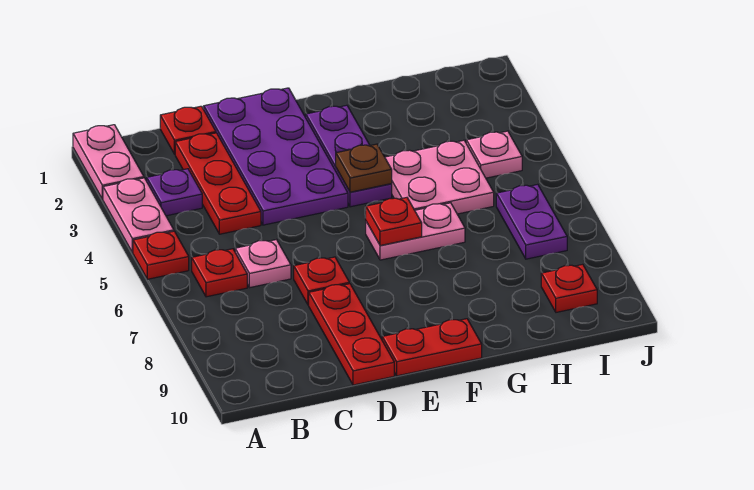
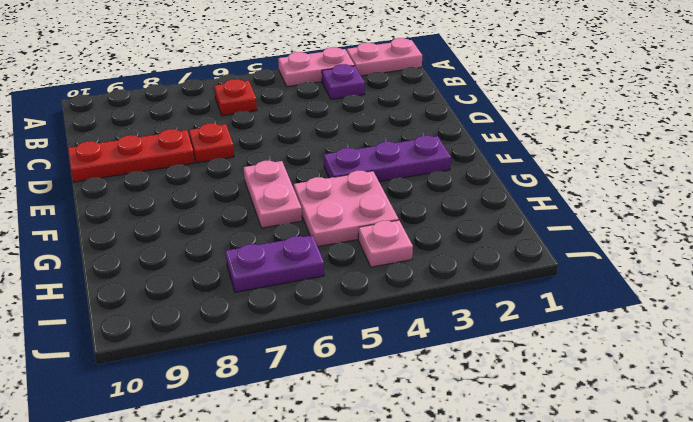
none -> red plate A5 level 1
none -> red plate C1 level 1
none -> red plate C2:C4 level 1

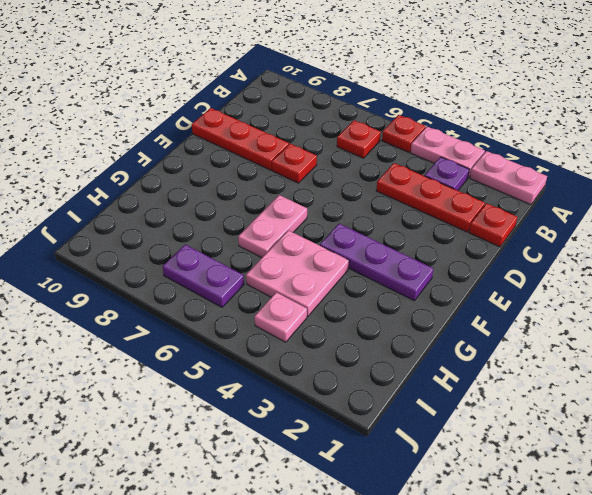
none -> pink plate C6 level 1
none -> purple plate D1:E4 level 1
none -> red plate E10:F10 level 1

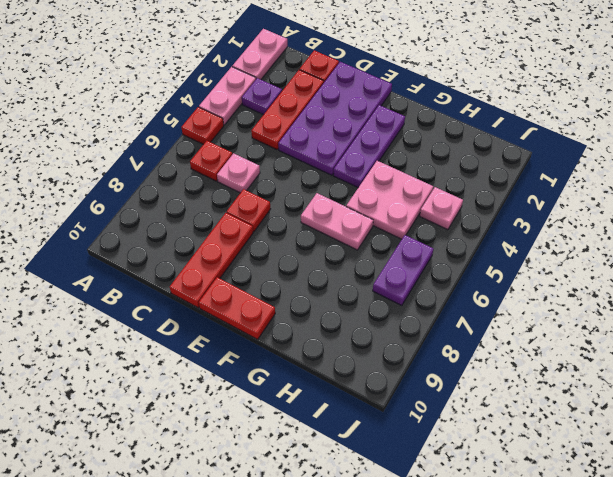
none -> red plate I9 level 1
none -> brown plate F4 level 2
none -> red plate F6 level 2

